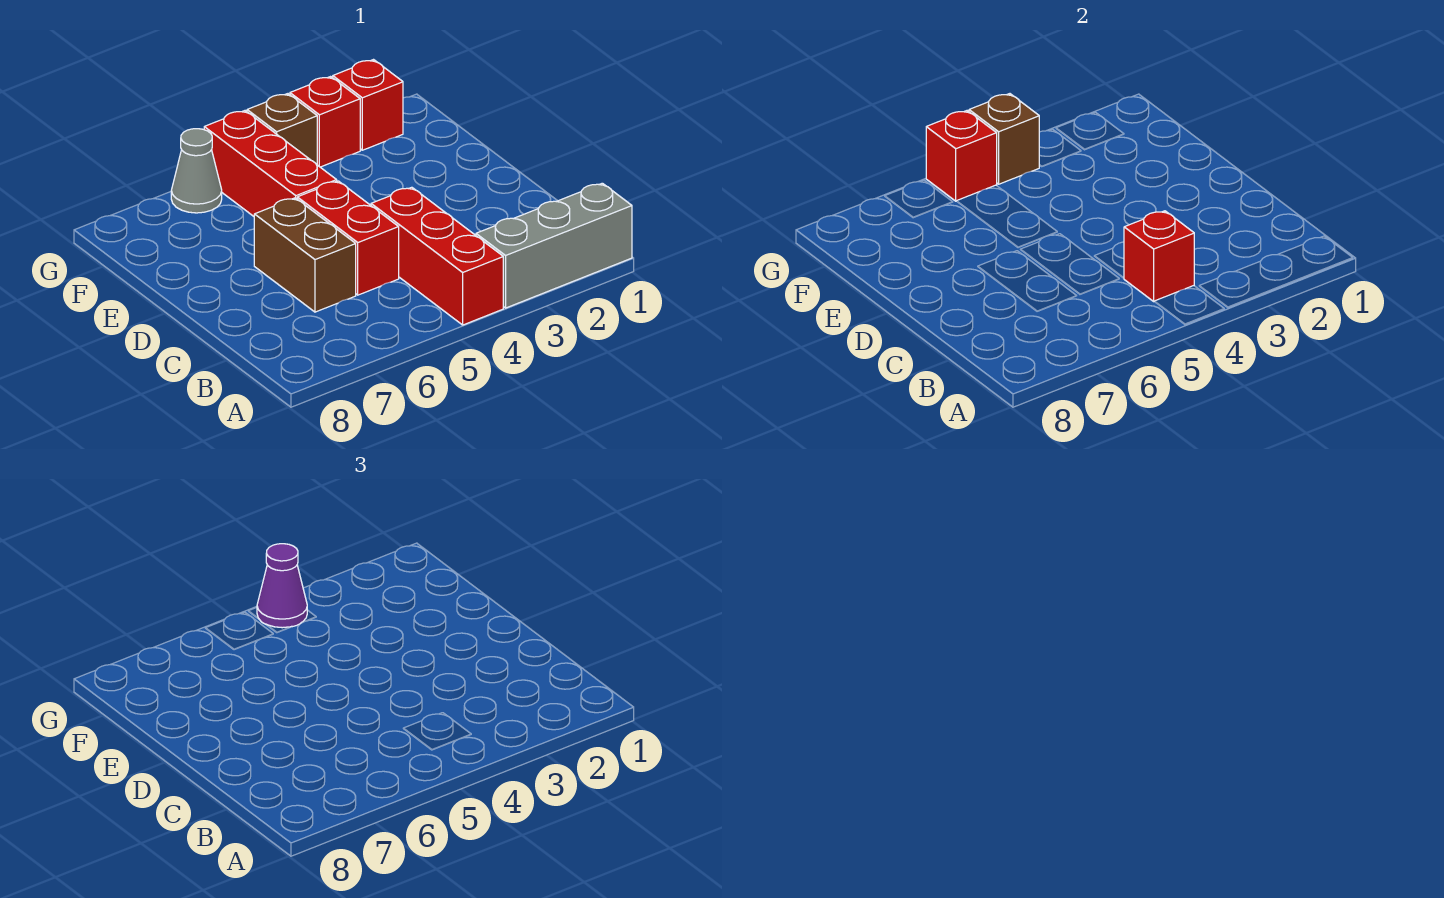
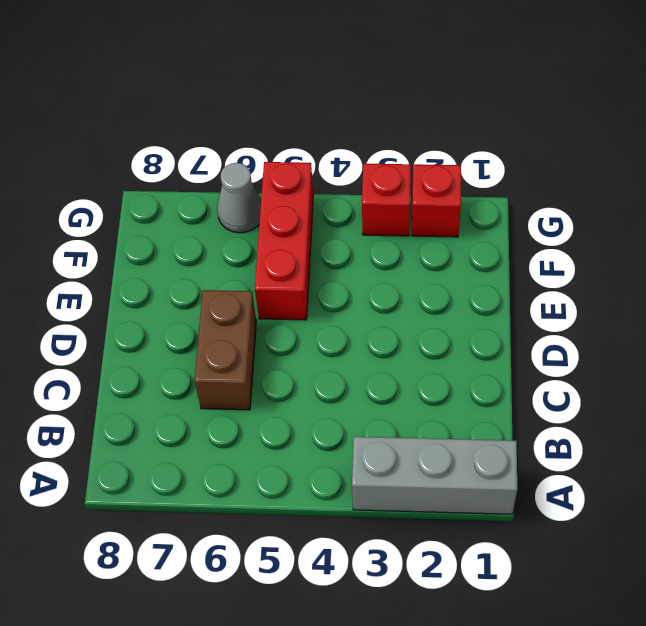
none -> red brick A4:C4 level 1
none -> red brick C5:D5 level 1
none -> brown brick G4 level 1

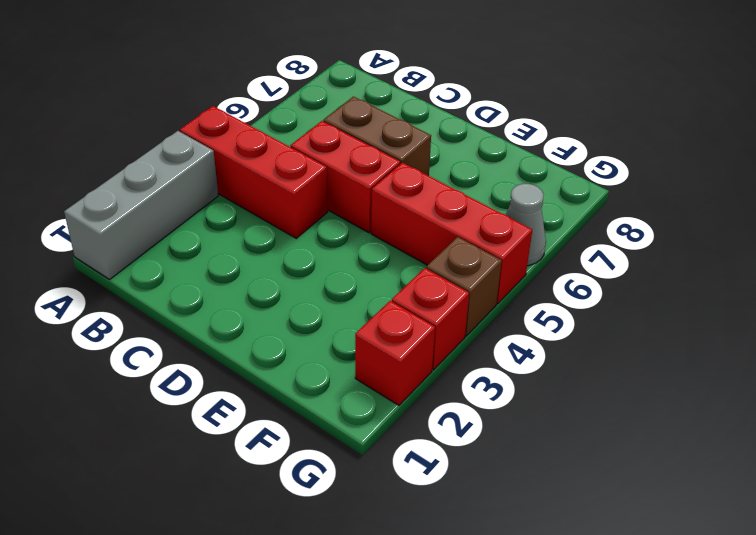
none -> red brick B4 level 2
none -> brown brick G4 level 2
none -> red brick G5 level 2

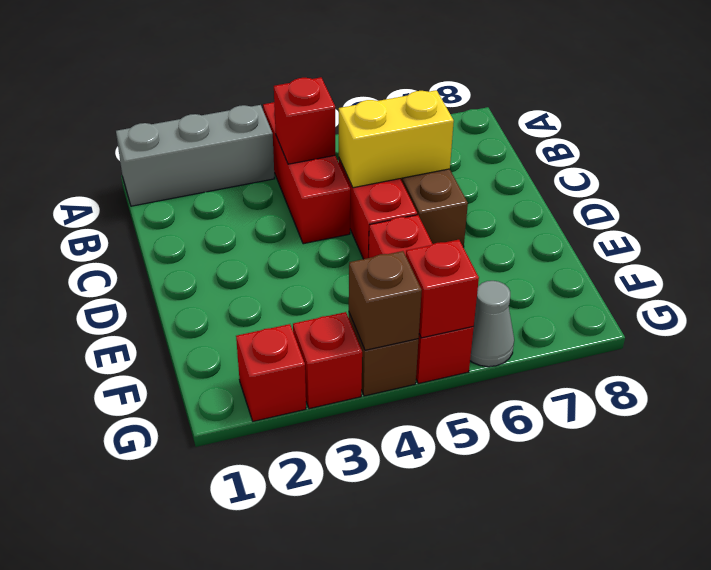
yellow brick C5:C6 level 2 -> none
none -> purple cone G4 level 3

